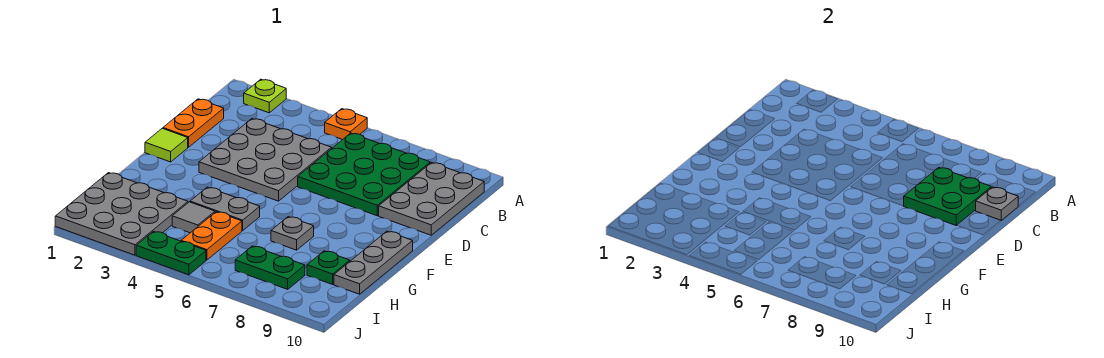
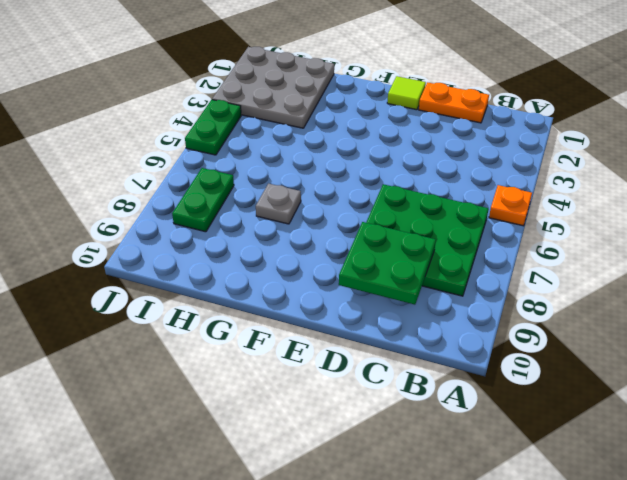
none -> lime plate A2 level 1
none -> grey plate B9:D10 level 1
none -> grey plate C3:E5 level 1

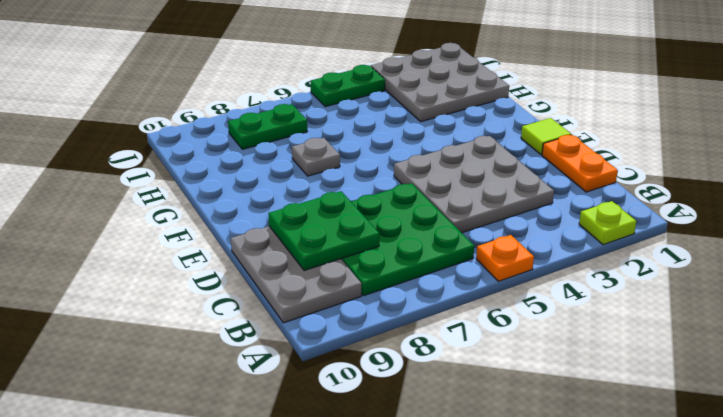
none -> grey plate F10:H10 level 1
none -> grey plate G4:G5 level 1
none -> grey tile H4 level 1

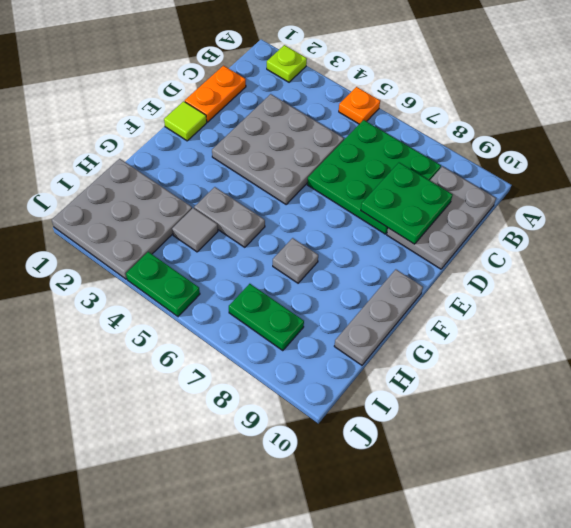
none -> orange plate H5:I5 level 1
none -> green plate H9 level 1
none -> grey plate C10 level 2

